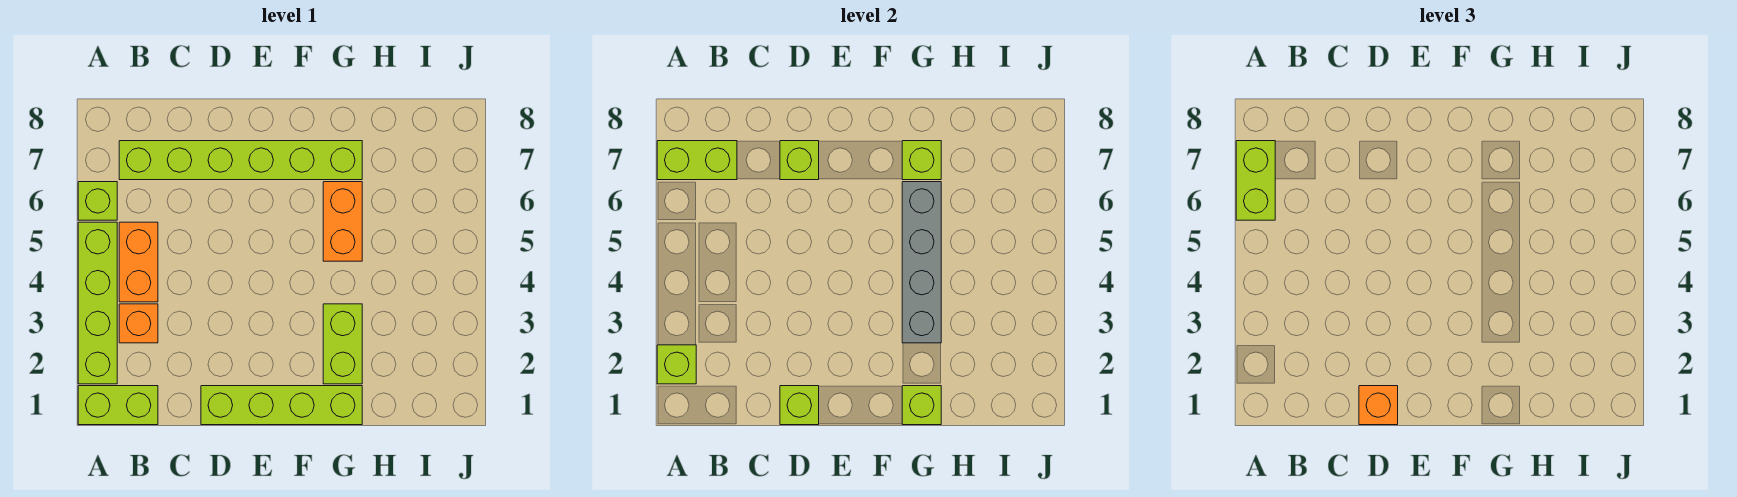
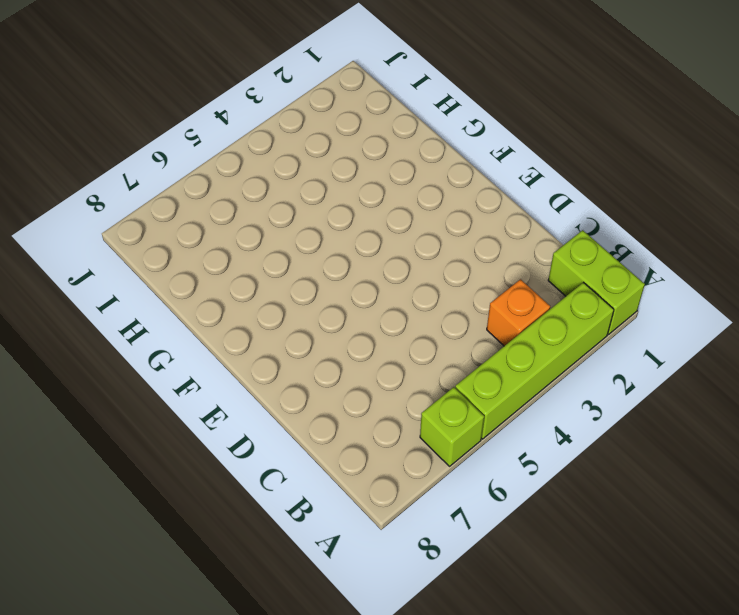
none -> orange brick B4:B5 level 1
none -> lime brick B7:G7 level 1
none -> lime brick D1:G1 level 1

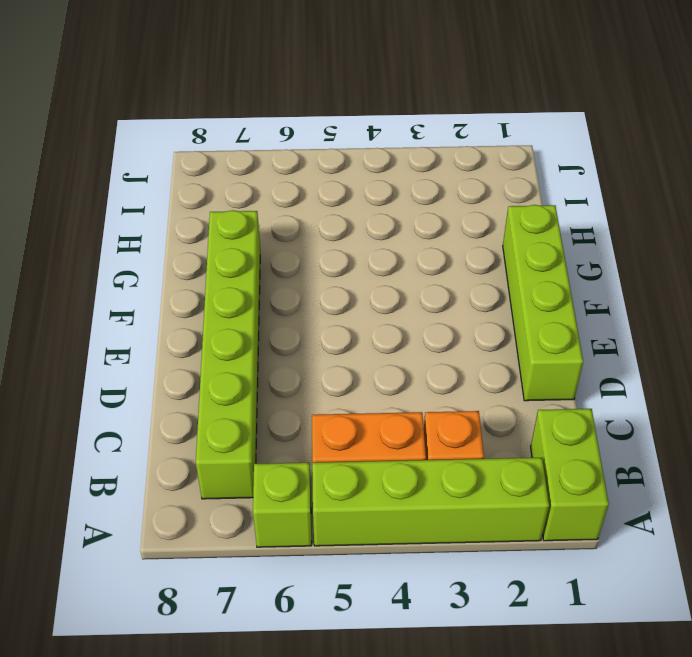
none -> lime brick G2:G3 level 1
none -> orange brick G5:G6 level 1
none -> lime brick A2 level 2

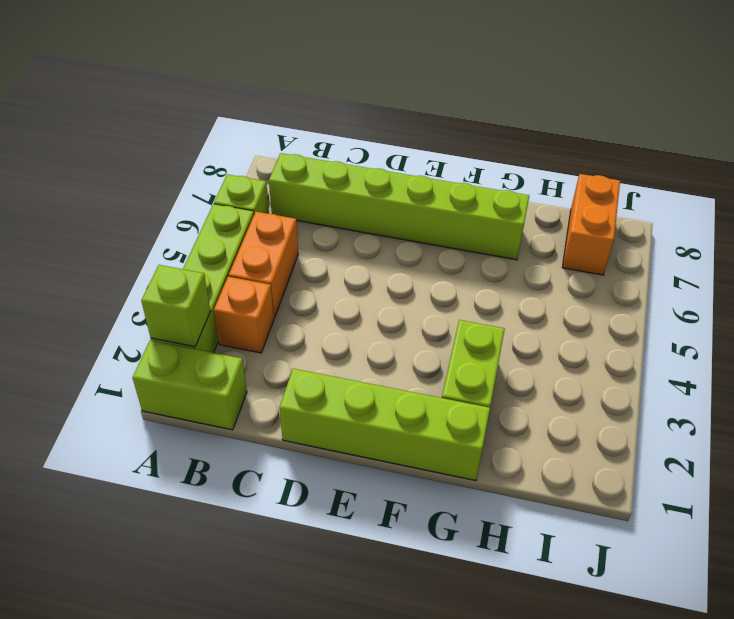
orange brick I7:I8 level 1 -> orange brick G5:G6 level 1
none -> lime brick A7:B7 level 2
none -> lime brick D1 level 2
none -> lime brick D7 level 2

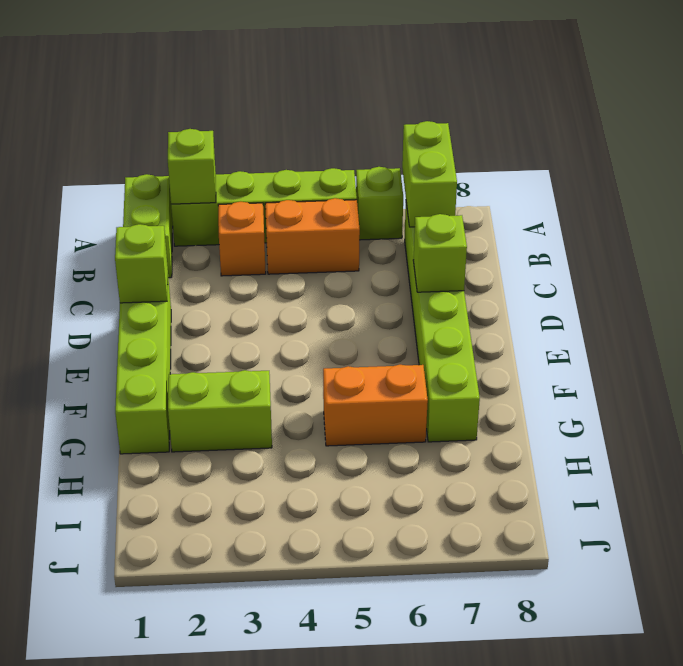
none -> lime brick G1 level 2
none -> grey brick G3:G6 level 2
none -> lime brick G7 level 2

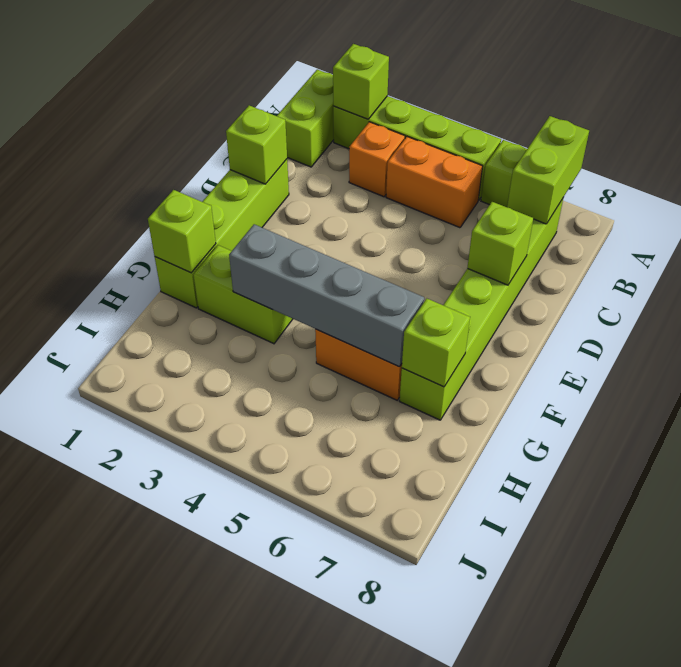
none -> lime brick A6:A7 level 3
none -> orange brick D1 level 3

